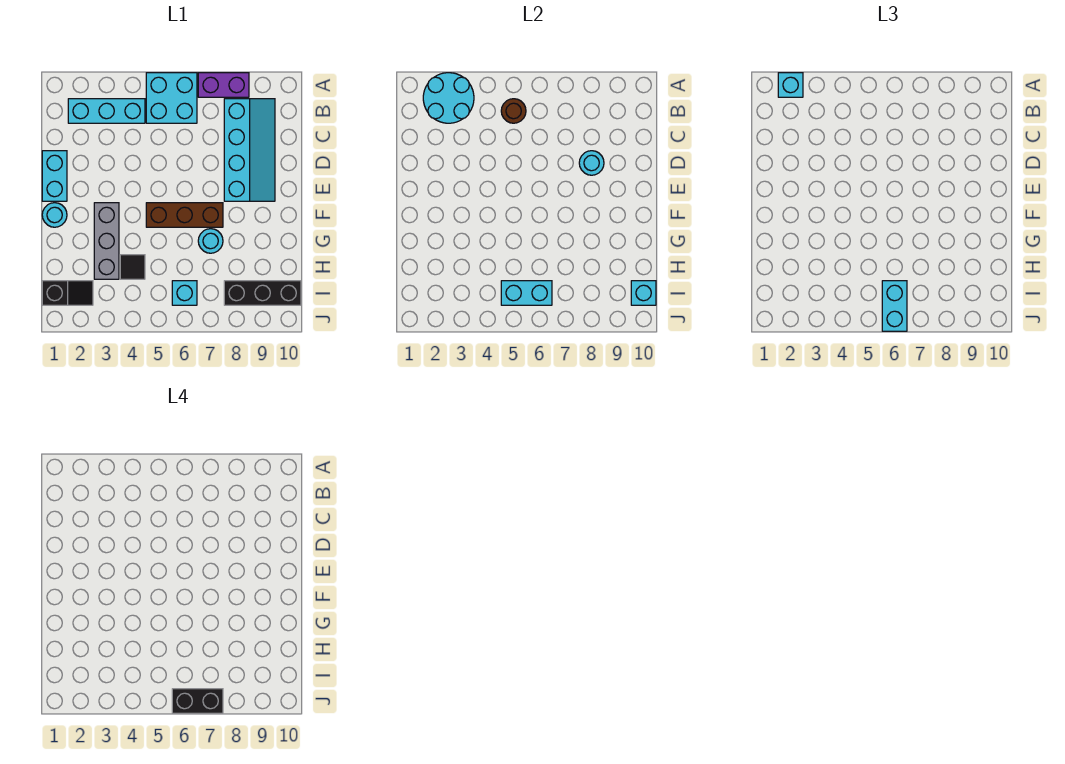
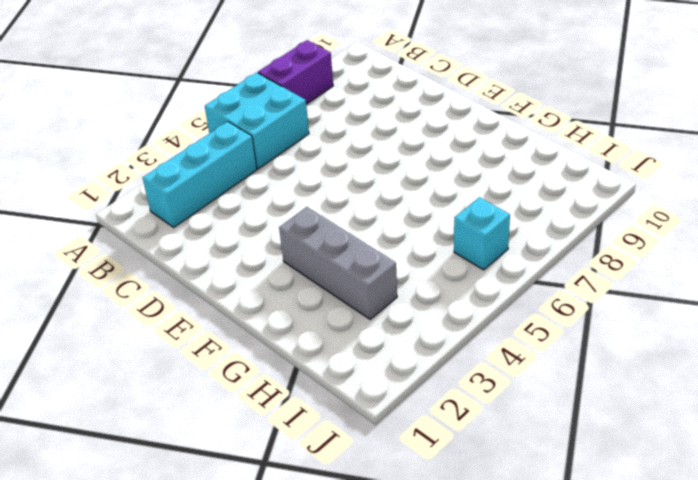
none -> cyan slope B8:E9 level 1 top 8
none -> cyan brick D1:E1 level 1
none -> cyan round brick F1 level 1

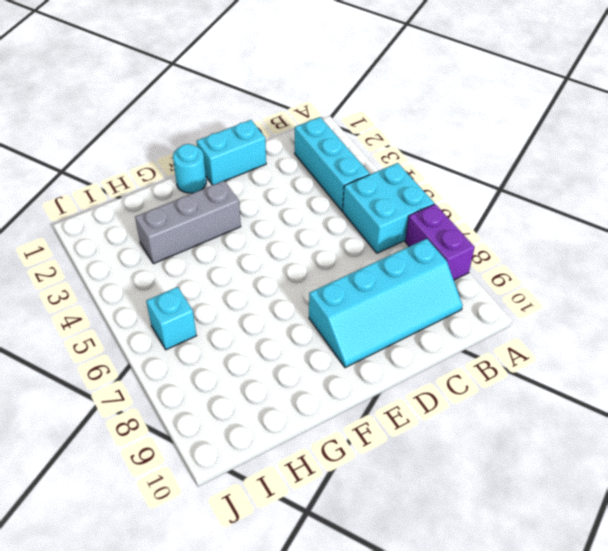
none -> brown brick F5:F7 level 1
none -> cyan round brick G7 level 1
none -> black tile H4 level 1

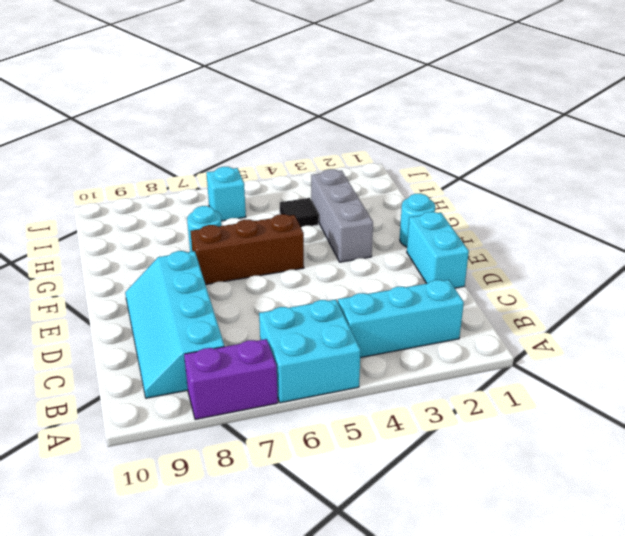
none -> black slope I1:I2 level 1 top 1
none -> black brick I8:I10 level 1
none -> cyan round brick A2:B3 level 2

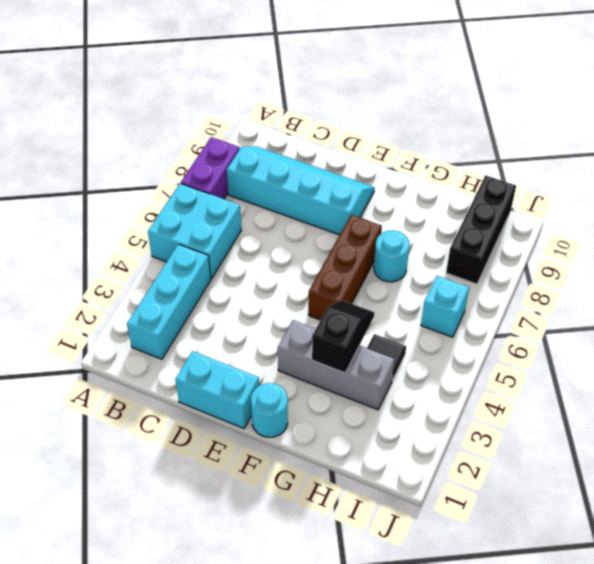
black slope G3:G4 level 2 top 3 -> black slope I1:I2 level 1 top 1
none -> cyan round brick A2:B3 level 2
none -> brown round brick B5 level 2
none -> cyan round brick D8 level 2

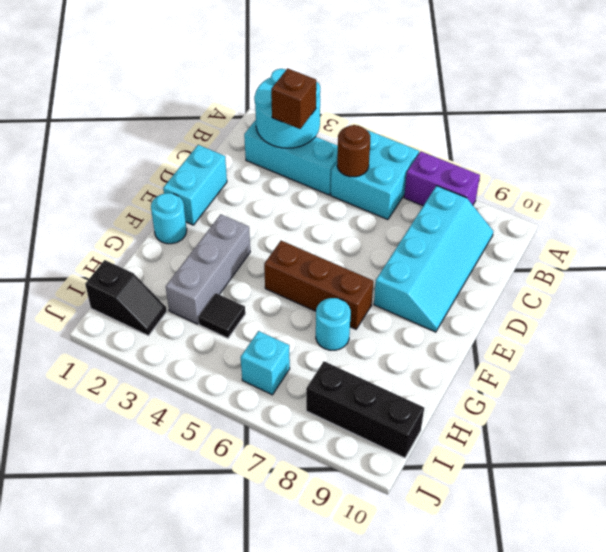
brown brick B3 level 3 -> none
none -> cyan round brick D8 level 2
none -> cyan brick I5:I6 level 2
none -> cyan brick I10 level 2

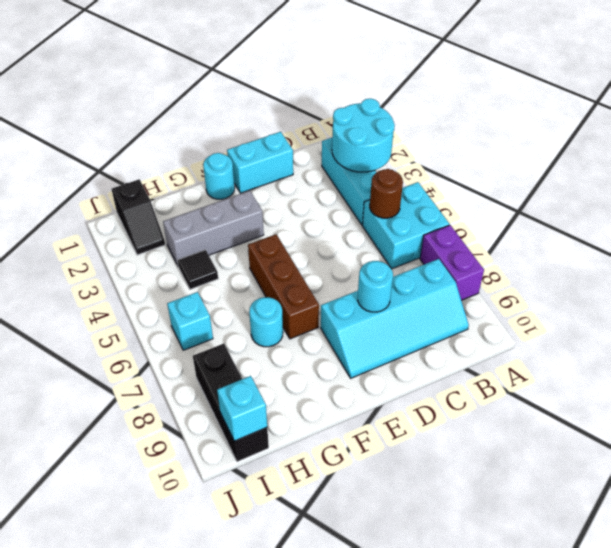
none -> cyan brick I5:I6 level 2
none -> cyan brick A2 level 3
none -> cyan brick I6:J6 level 3

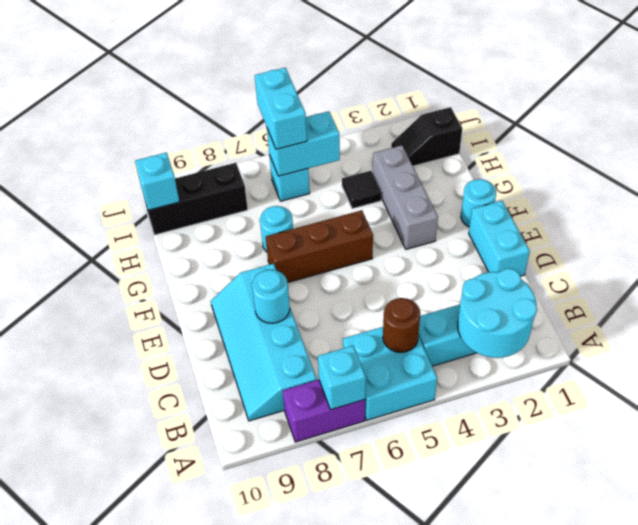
cyan brick A7 level 2 -> cyan brick A2 level 3
none -> black brick J6:J7 level 4

